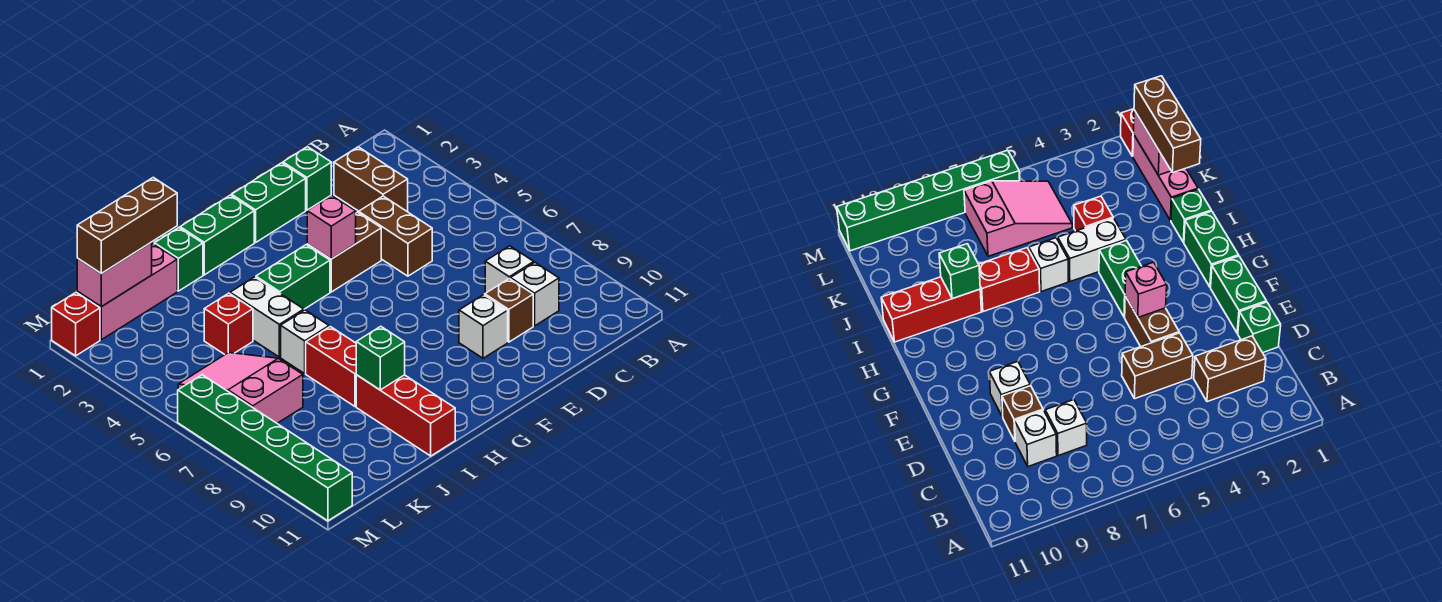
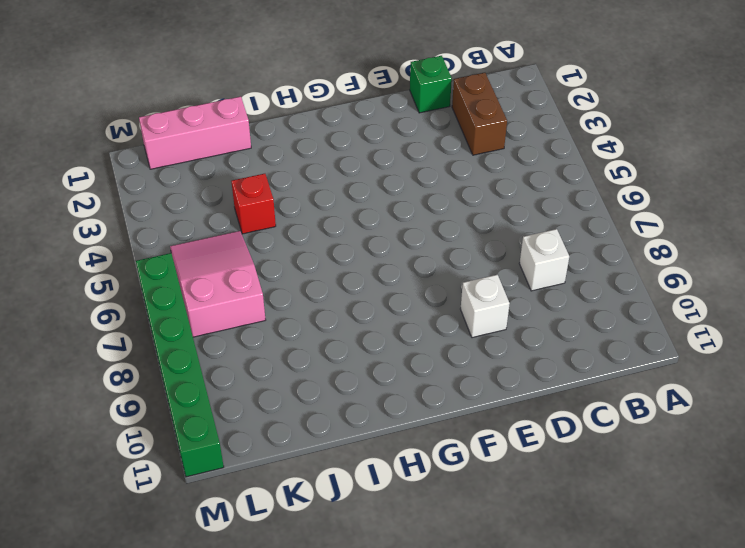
none -> white brick C9 level 1
none -> brown brick D4:D5 level 1
none -> brown brick D9 level 1

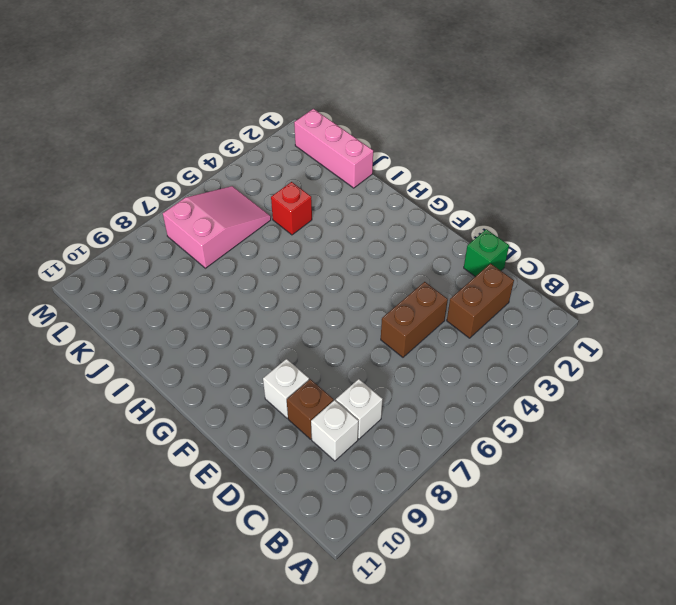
none -> green brick E1:F1 level 1
none -> brown brick E4:F4 level 1
none -> green brick G1:H1 level 1

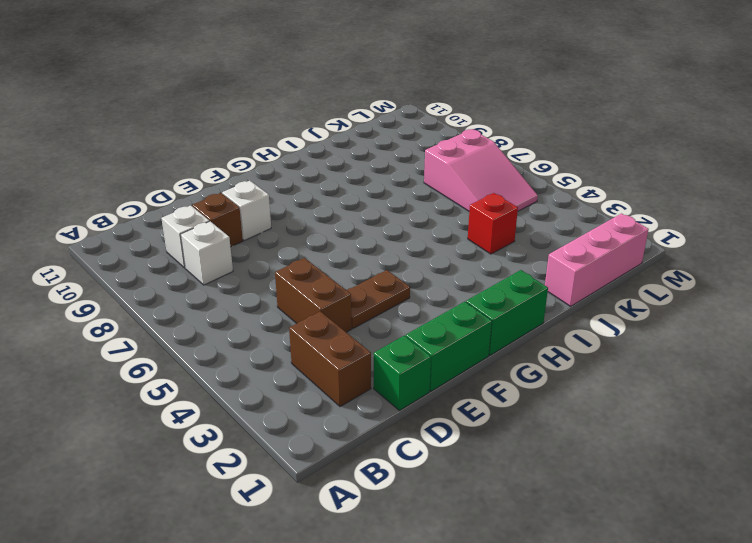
brown plate E4:F4 level 1 -> brown brick E4:F4 level 1
none -> green brick G4:H4 level 1
none -> green brick I1 level 1
none -> white brick I4:I5 level 1

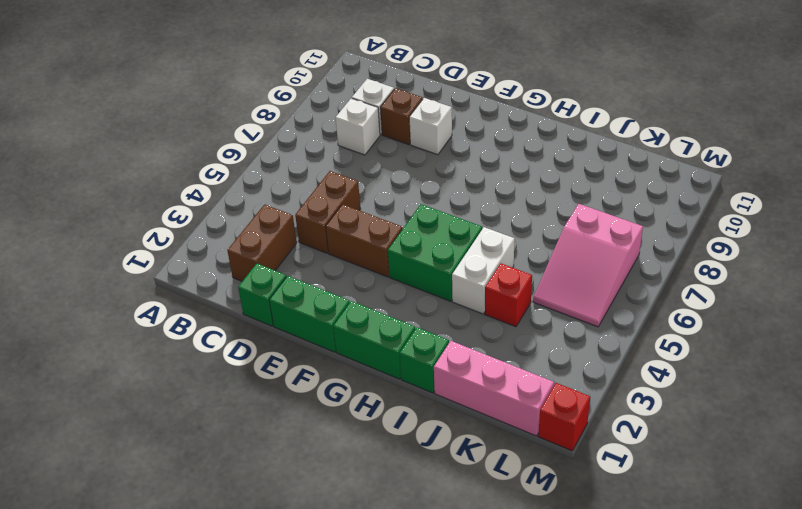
green brick G4:H5 level 1 -> green brick G4:H4 level 1
none -> white brick I6 level 1
none -> red brick I7:I8 level 1
none -> red brick I9:I11 level 1

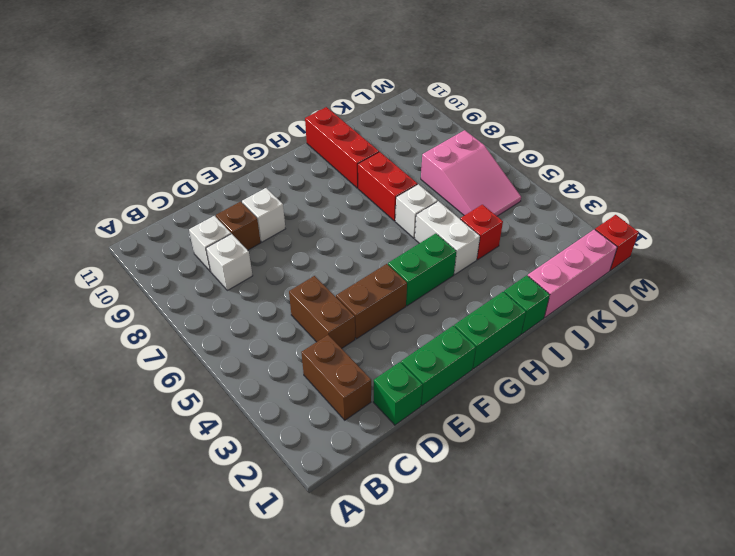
none -> green brick M6:M11 level 1
none -> pink brick F4 level 2
none -> green brick I9 level 2

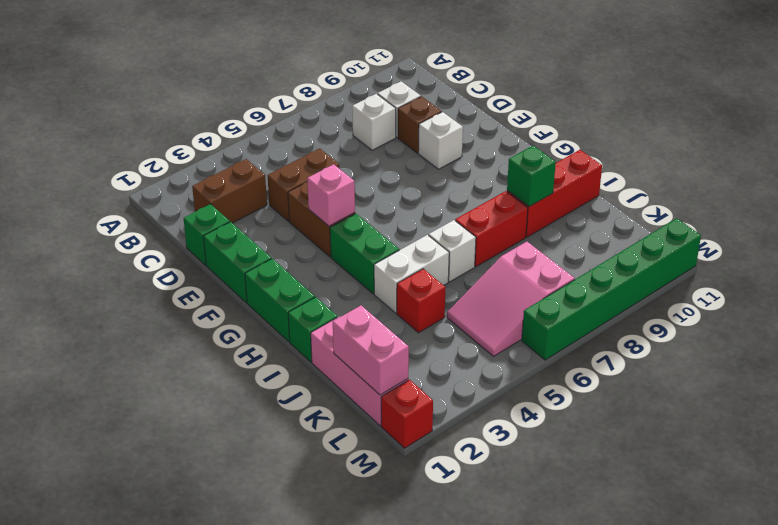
none -> brown brick J1:L1 level 3

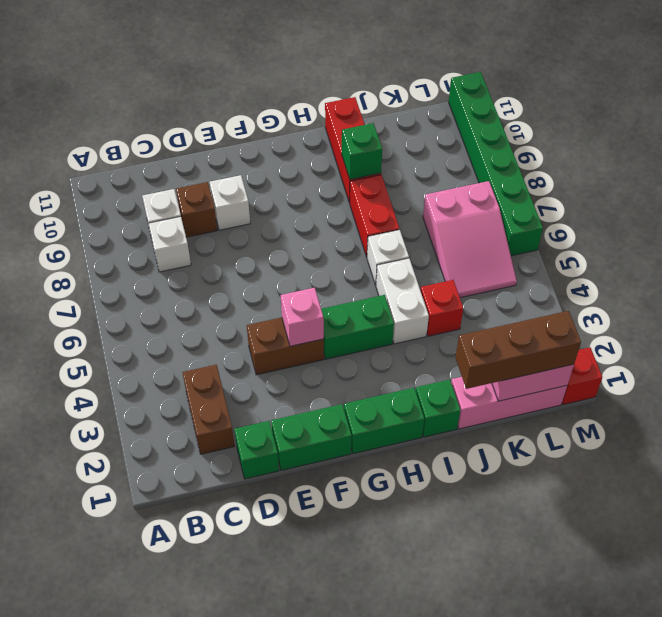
none -> brown brick D4:D5 level 1

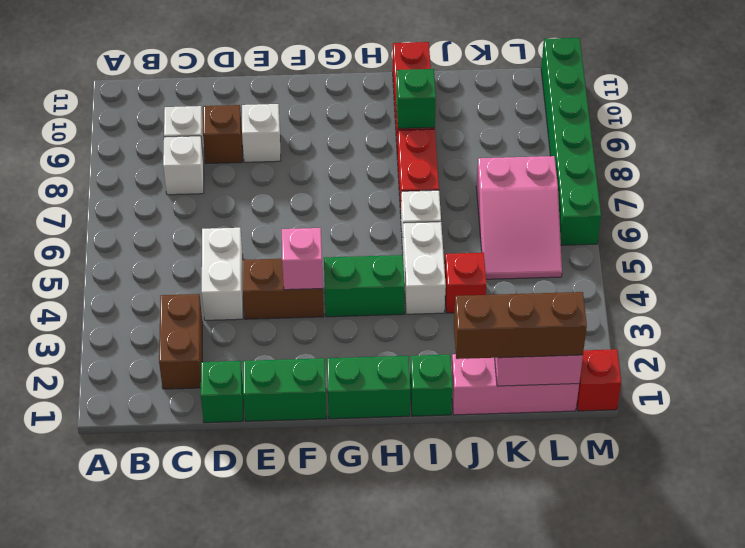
white brick D4:D5 level 1 -> brown brick D4:D5 level 1

